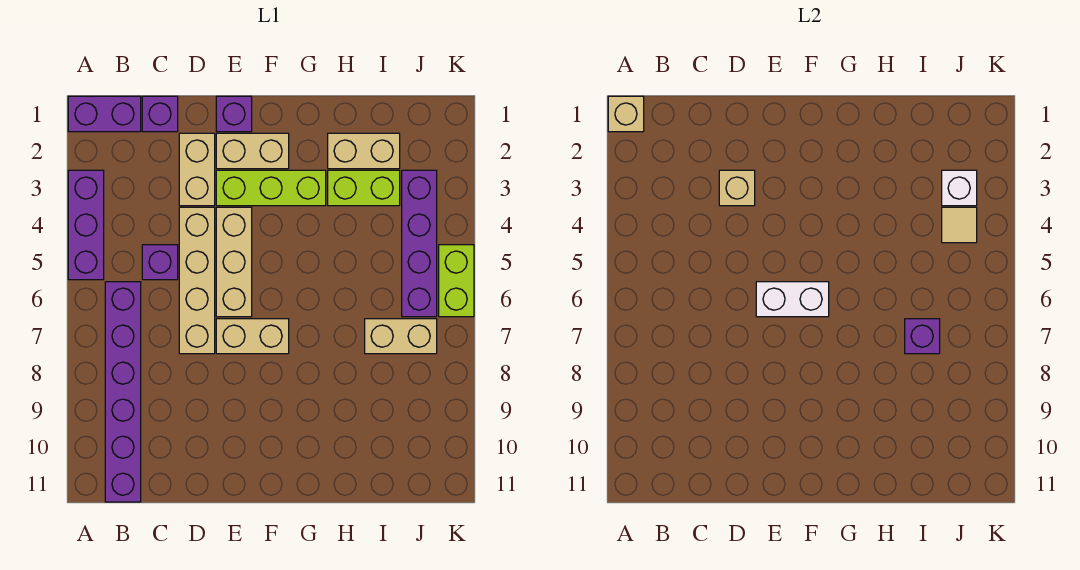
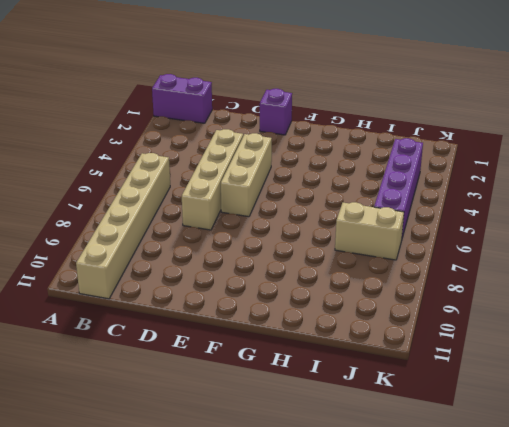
tan brick B6:B11 level 1 -> purple brick B6:B11 level 1
none -> purple brick A3:A5 level 1
none -> purple brick C1 level 1
none -> purple brick C5 level 1

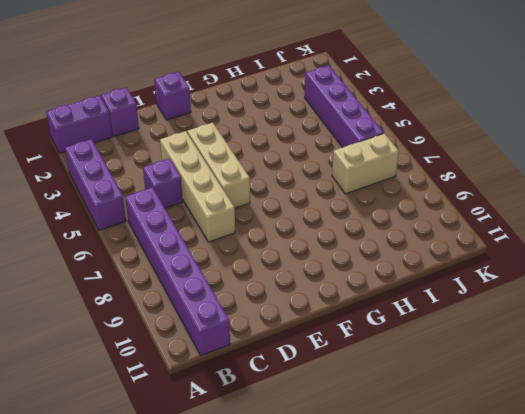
none -> tan brick D2:D3 level 1
none -> tan brick E2:F2 level 1
none -> lime brick E3:G3 level 1

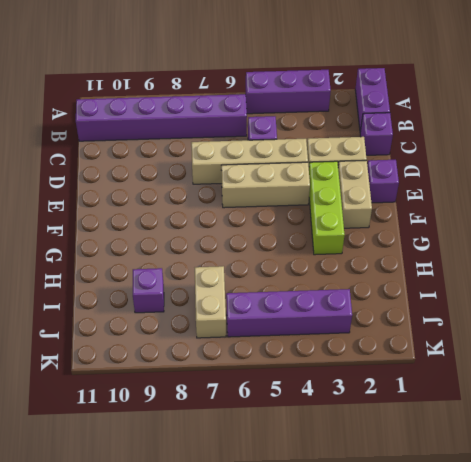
purple brick I9 level 1 -> purple brick I7 level 2
none -> tan brick E7:F7 level 1
none -> tan brick H2:I2 level 1
none -> lime brick H3:I3 level 1

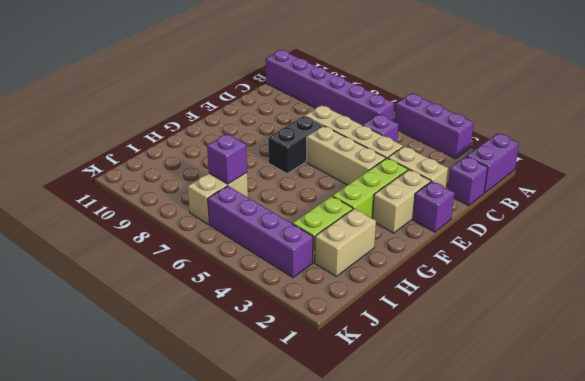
black brick E7:F7 level 1 -> tan brick E7:F7 level 1
none -> lime brick K5:K6 level 1
none -> tan brick A1 level 2
none -> tan brick D3 level 2

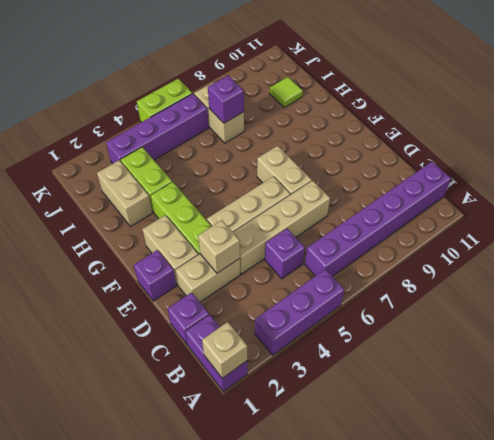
lime tile I10 level 1 -> none
none -> white brick E6:F6 level 2
none -> white brick J3 level 2
none -> tan tile J4 level 2

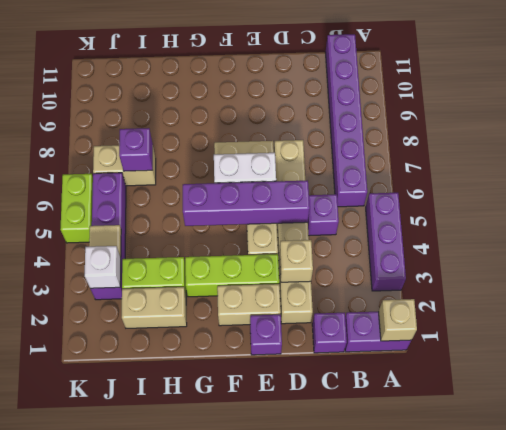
purple brick D5:G5 level 2 -> none

